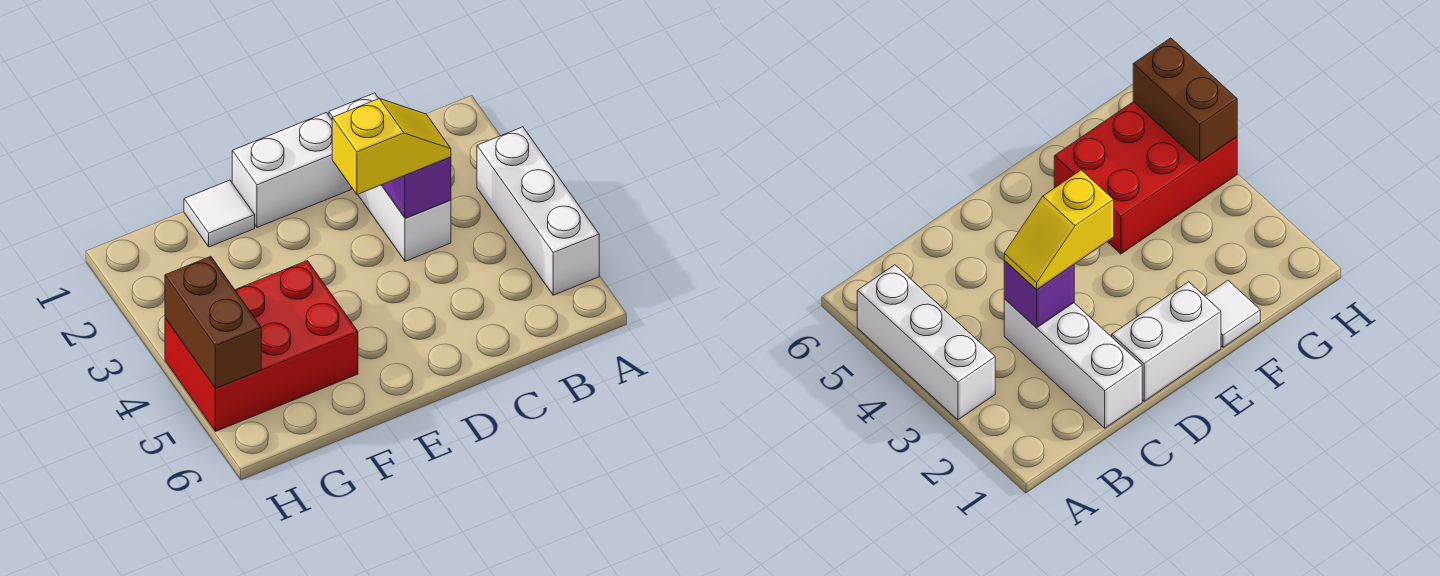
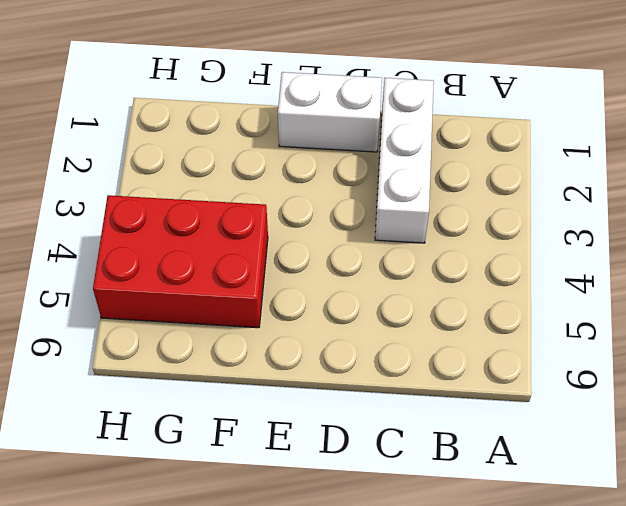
none -> white brick A3:A5 level 1
none -> white tile F1 level 1

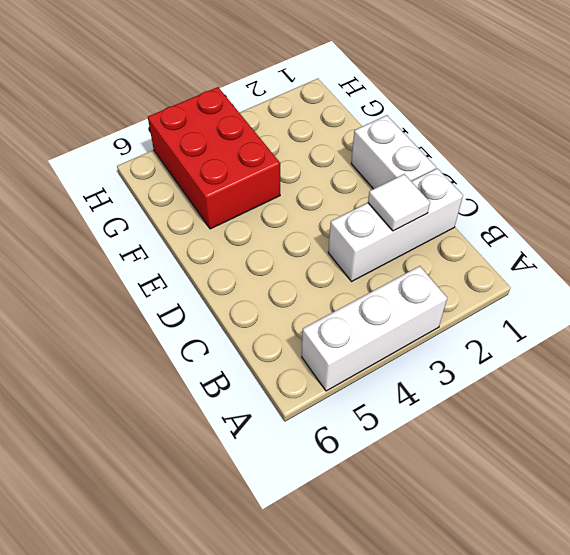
white tile C2 level 2 -> white tile F1 level 1
none -> purple brick C3 level 2
none -> brown brick H4:H5 level 2

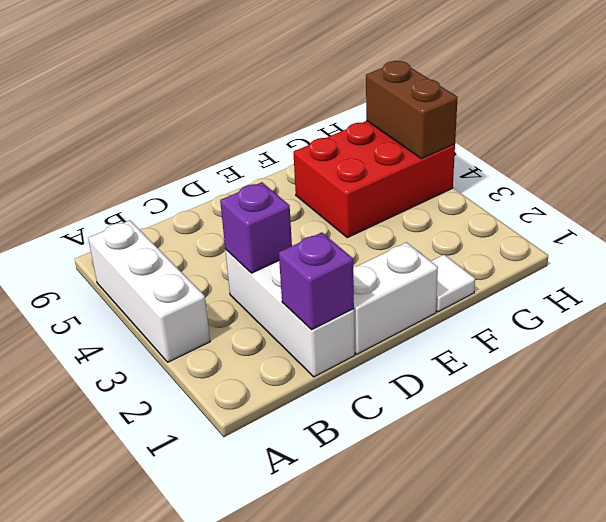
purple brick C1 level 2 -> none
none -> yellow slope C3:D3 level 3 top D

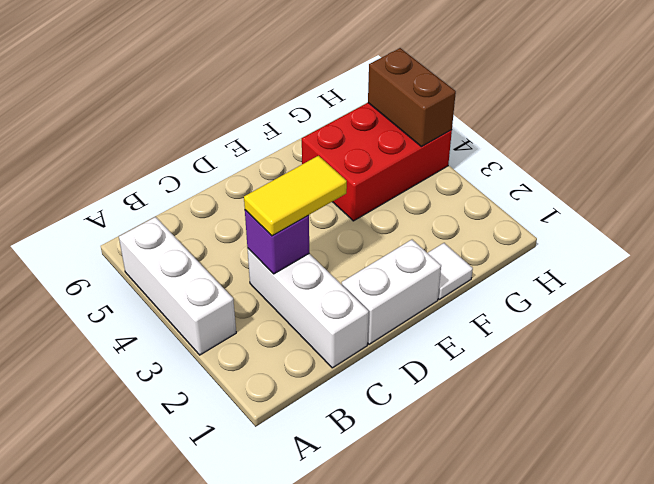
yellow tile C3:D3 level 3 -> yellow slope C3:D3 level 3 top D

